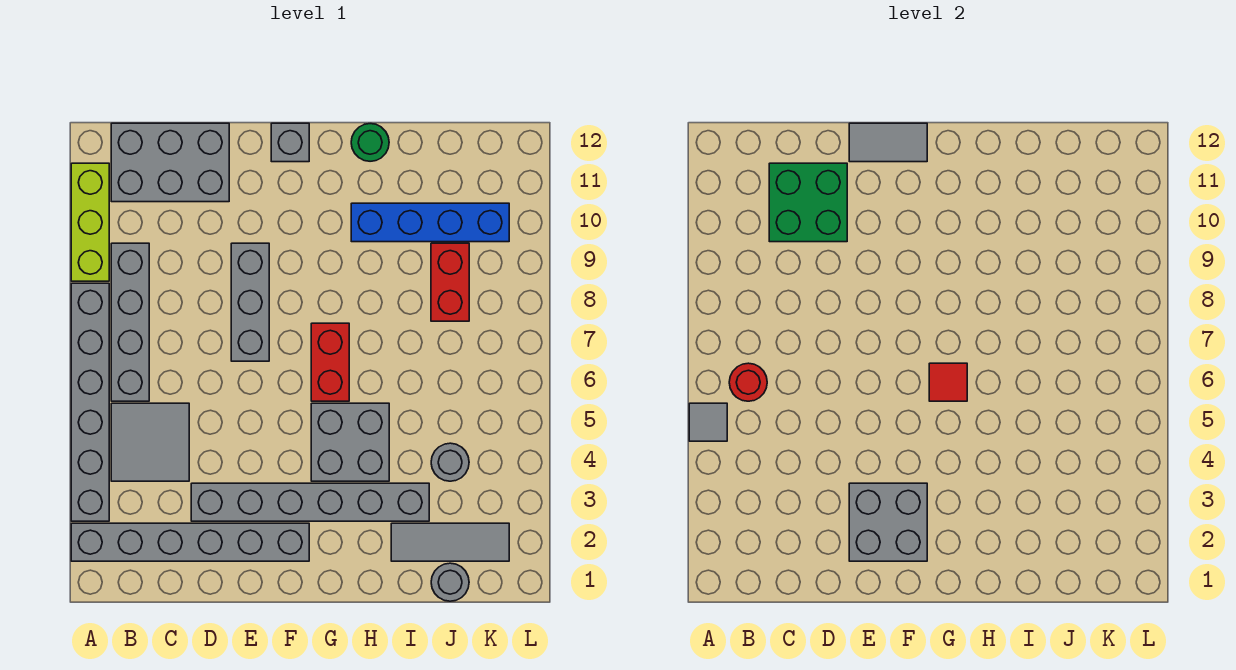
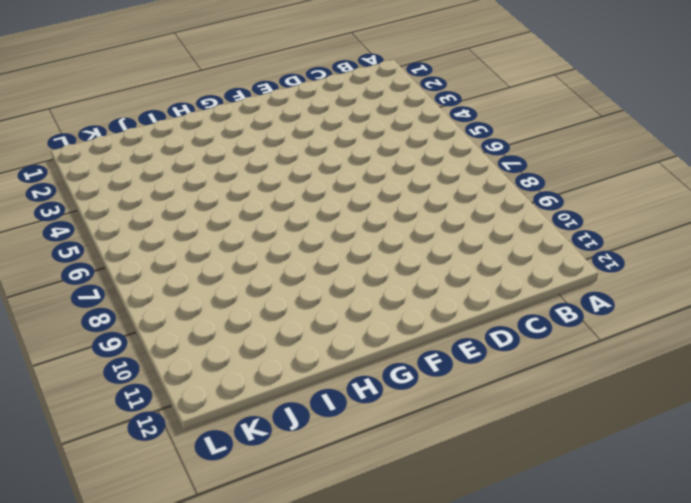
none -> grey brick A2:F2 level 1
none -> grey brick A3:A8 level 1
none -> lime brick A9:A11 level 1

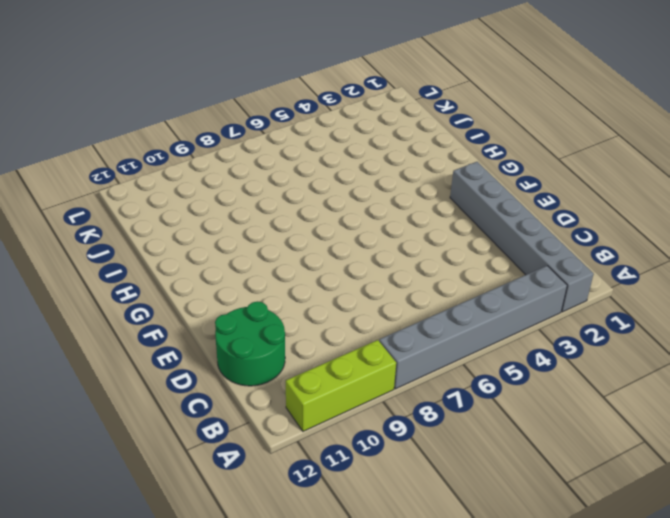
green round brick C11:D12 level 1 -> grey brick B11:D12 level 1
none -> grey tile B4:C5 level 1
none -> grey brick B6:B9 level 1
none -> grey brick D3:I3 level 1

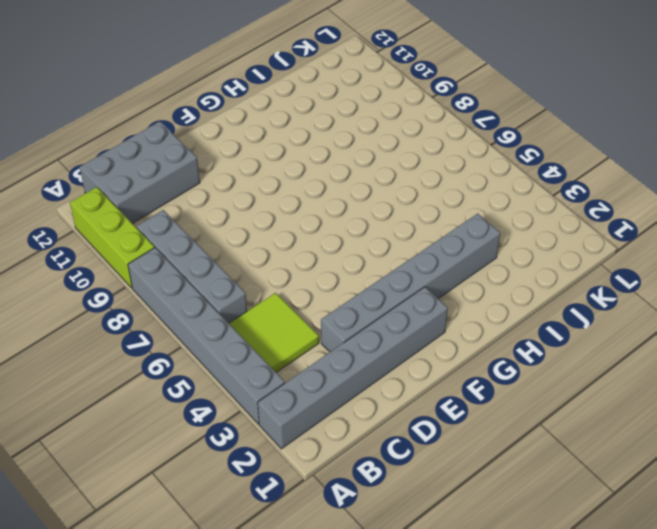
lime tile B4:C5 level 1 -> grey tile B4:C5 level 1
none -> grey brick E7:E9 level 1
none -> grey brick F12 level 1
none -> grey brick G4:H5 level 1

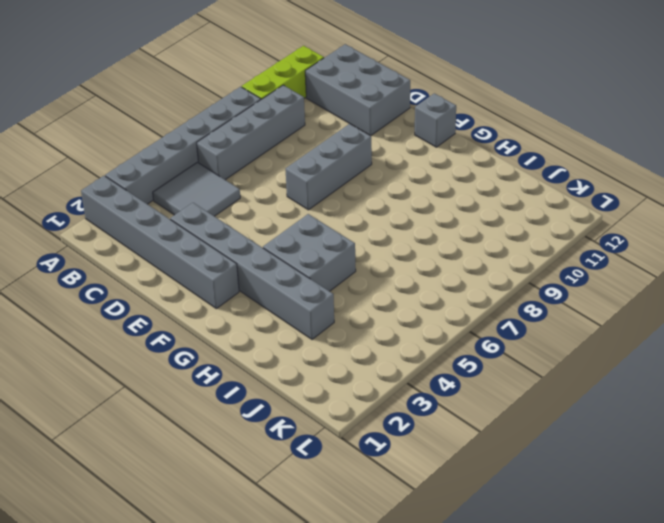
none -> red brick G6:G7 level 1
none -> blue brick H10:K10 level 1
none -> green round brick H12 level 1

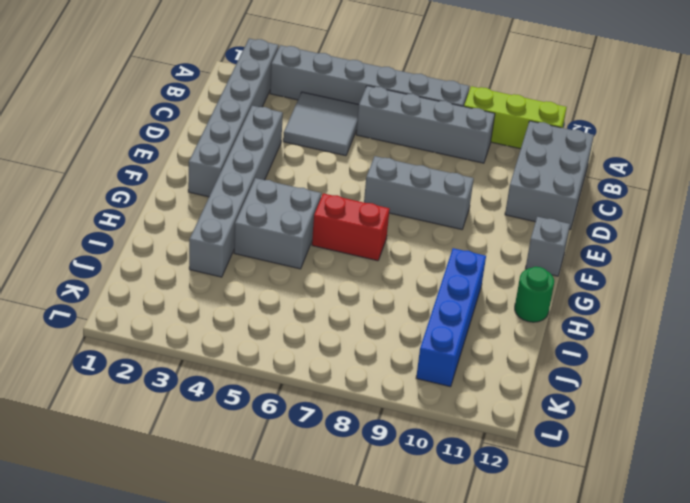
none -> grey tile I2:K2 level 1
none -> grey round brick J1 level 1
none -> grey round brick J4 level 1

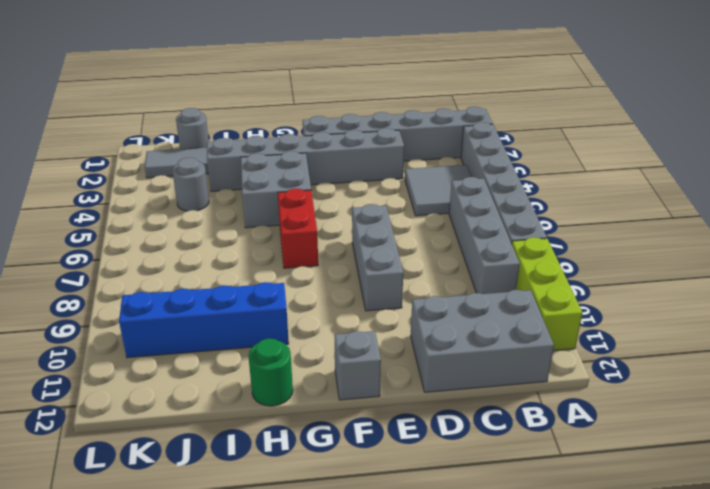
none -> red brick J8:J9 level 1
none -> grey tile A5 level 2
none -> red round brick B6 level 2

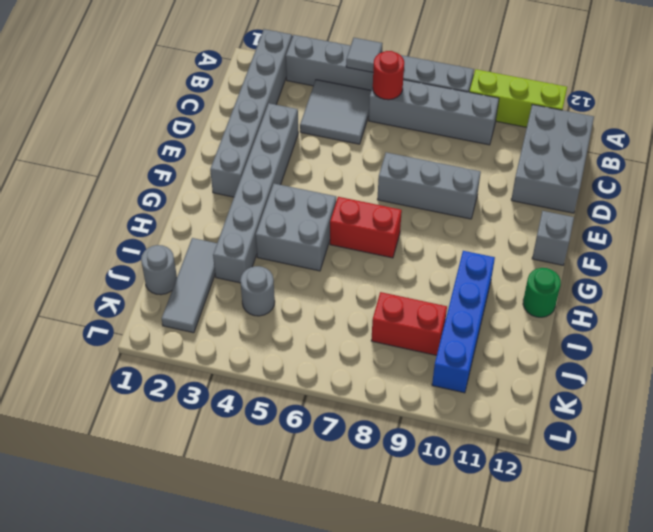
none -> green brick C10:D11 level 2
none -> grey brick E2:F3 level 2
none -> grey tile E12:F12 level 2

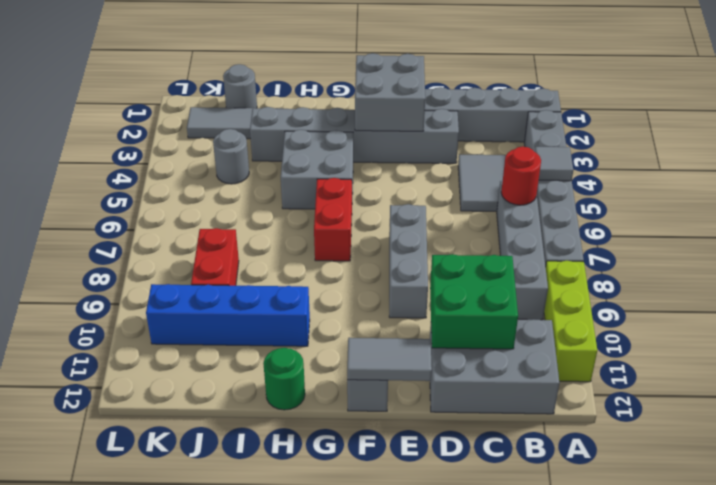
none -> red tile G6 level 2

